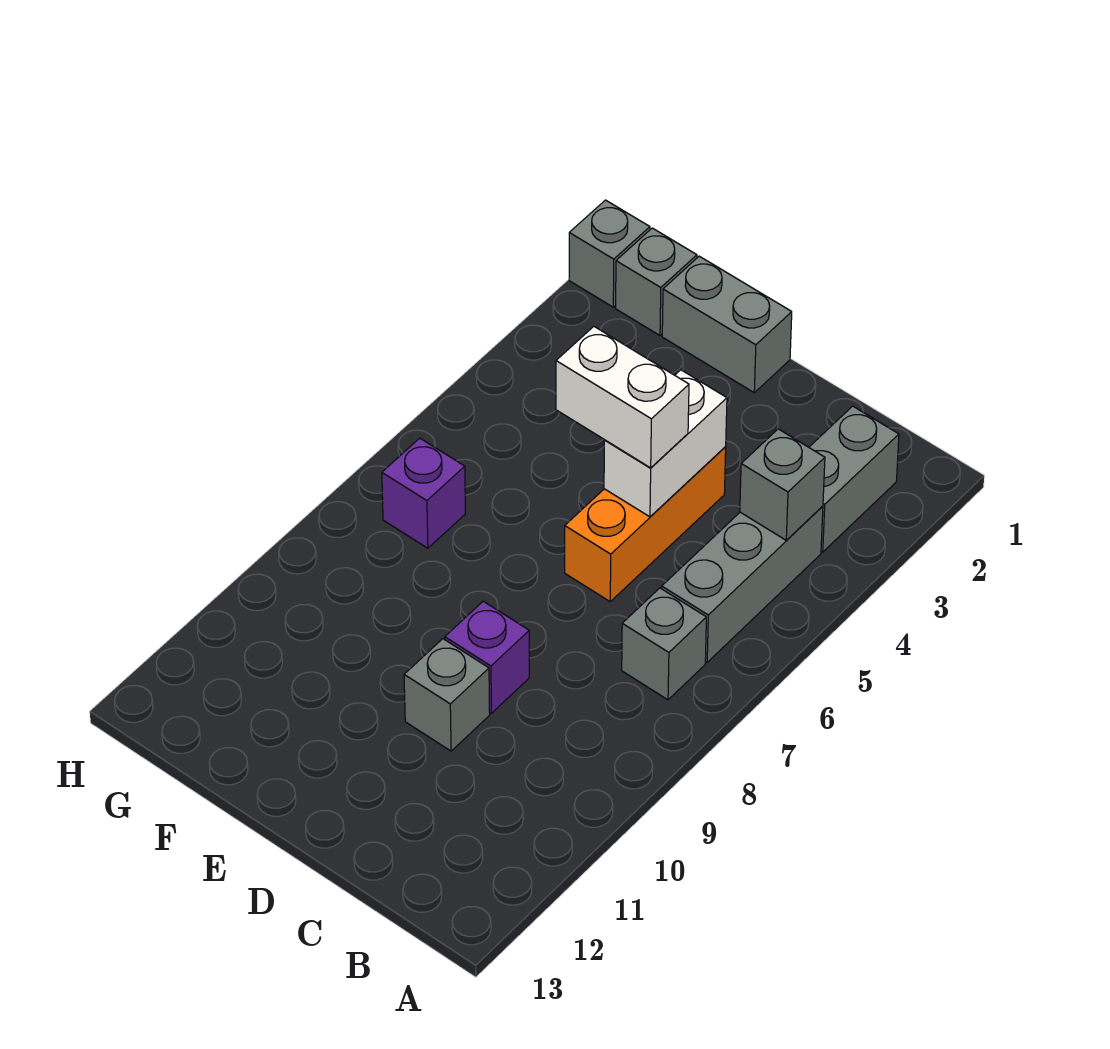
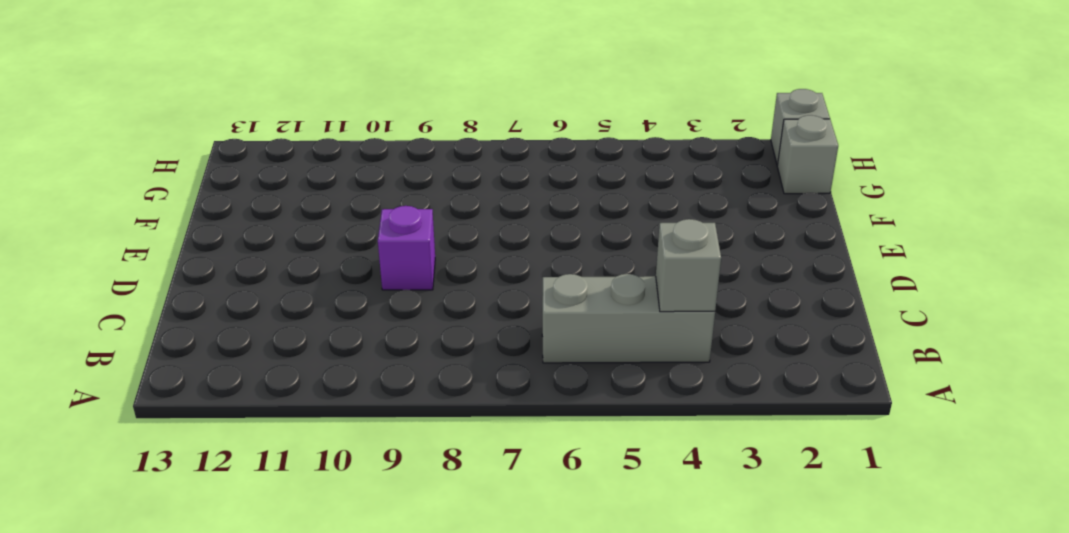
none -> grey brick B2:B3 level 1
none -> grey brick B7 level 1
none -> orange brick D4:D6 level 1

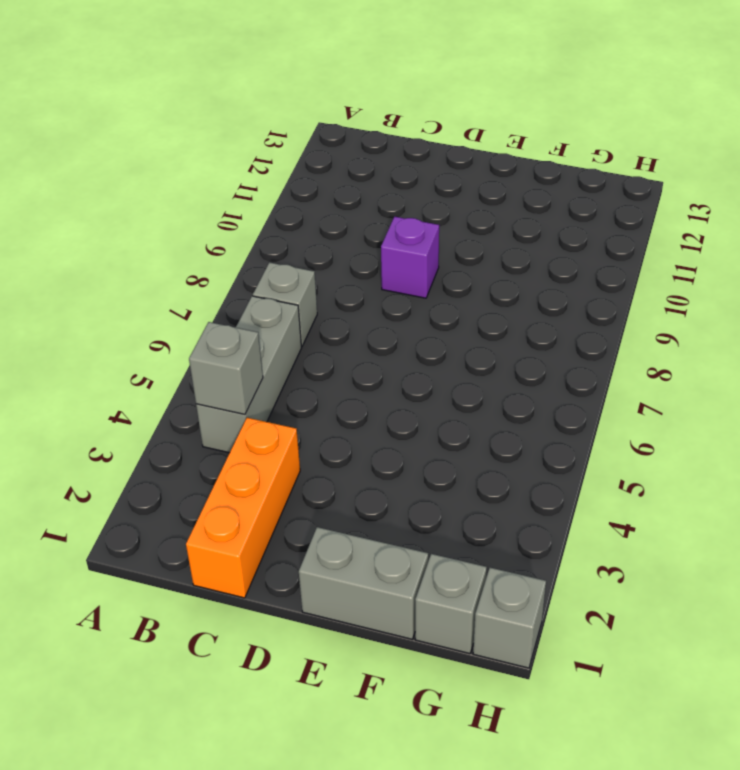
orange brick C1:C3 level 1 -> orange brick D4:D6 level 1
none -> grey brick B2:B3 level 1
none -> grey brick D10 level 1
none -> purple brick G7 level 1

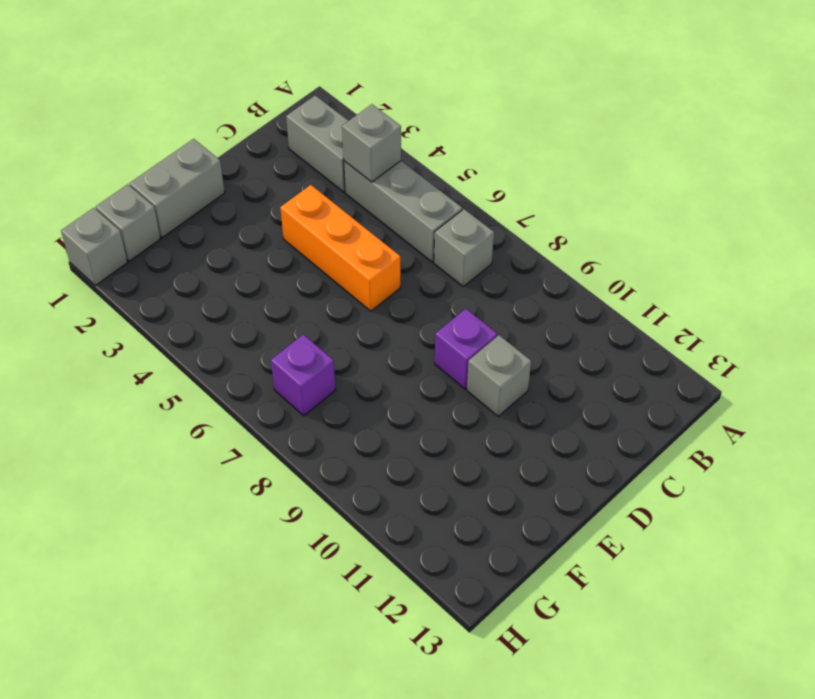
none -> white brick D4:D5 level 2
none -> white brick D5:E5 level 3

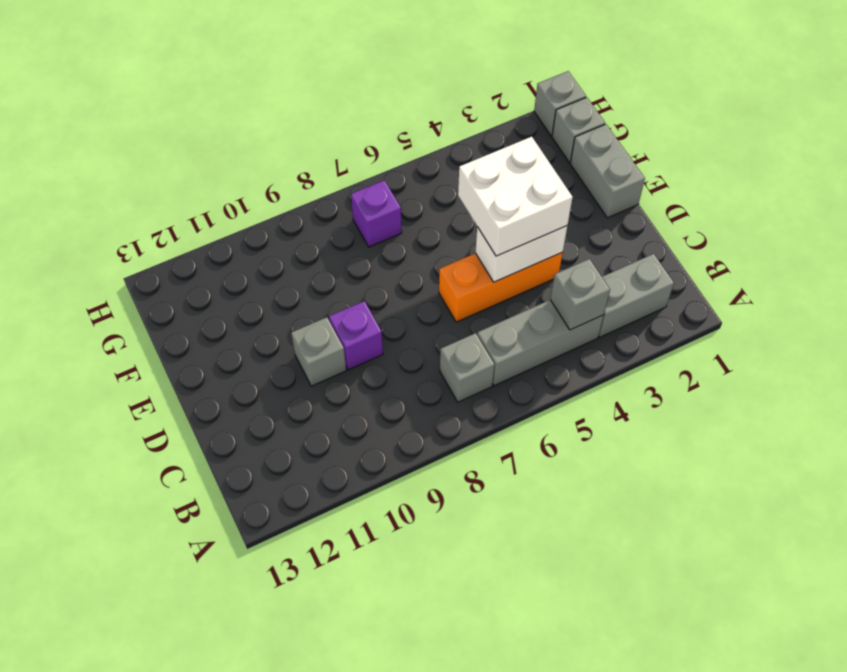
white brick D4:E5 level 3 -> white brick D5:E5 level 3

